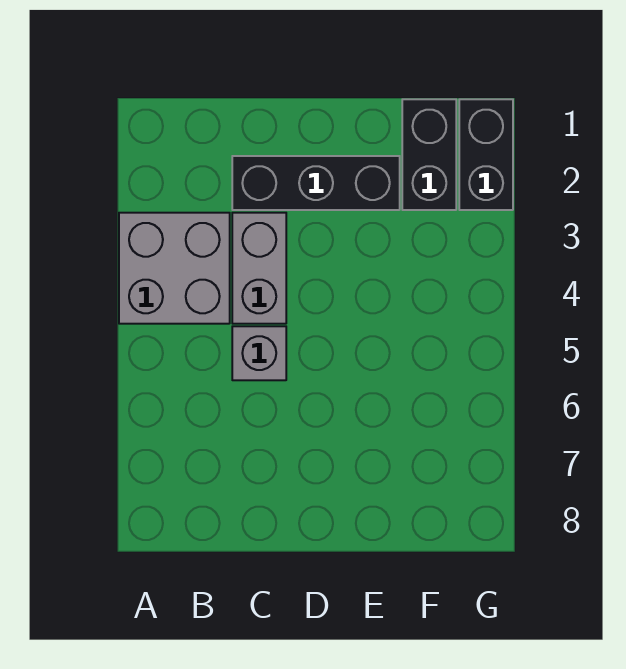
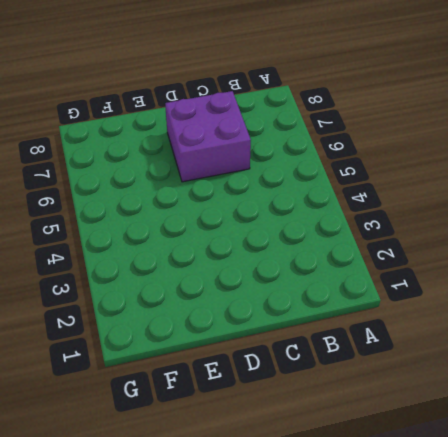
purple brick C6:D7 level 1 -> none
none -> grey brick A3:B4 level 1
none -> black brick C2:E2 level 1

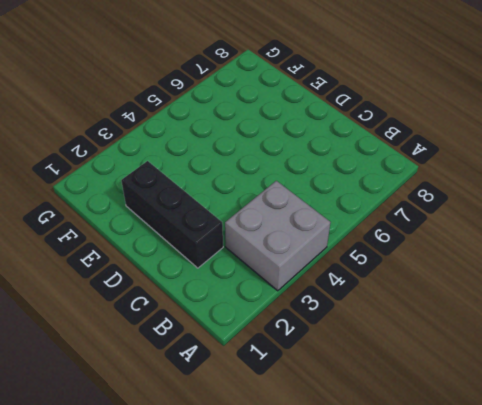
none -> grey brick C3:C4 level 1
none -> grey brick C5 level 1

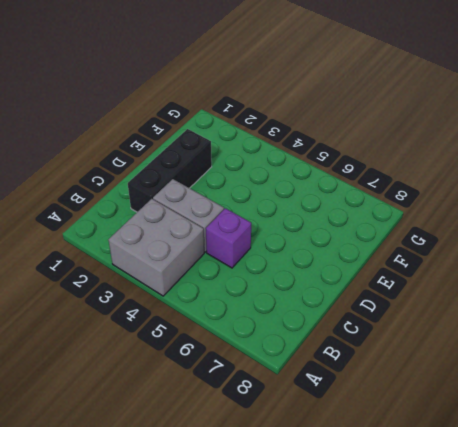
purple brick C5 level 1 -> grey brick C5 level 1
none -> black brick F1:F2 level 1
none -> black brick G1:G2 level 1

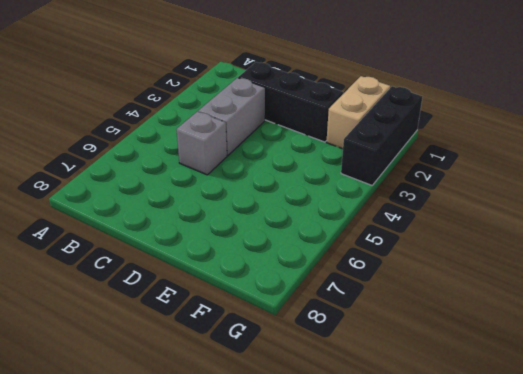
tan brick F1:F2 level 1 -> black brick F1:F2 level 1
black brick G1:G3 level 1 -> black brick G1:G2 level 1
none -> grey brick A3:B4 level 1

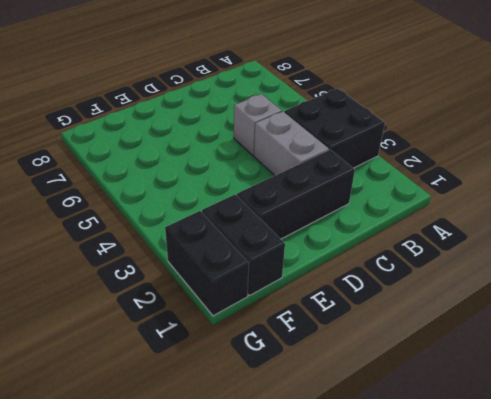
black brick A3:B4 level 1 -> grey brick A3:B4 level 1

